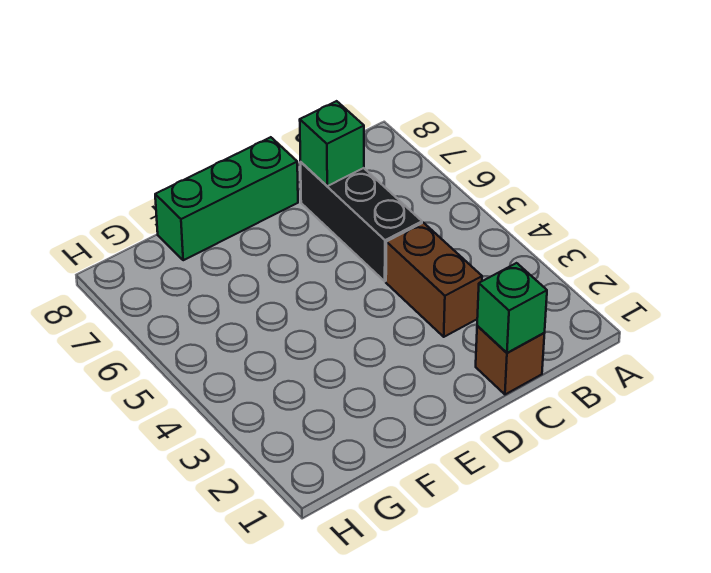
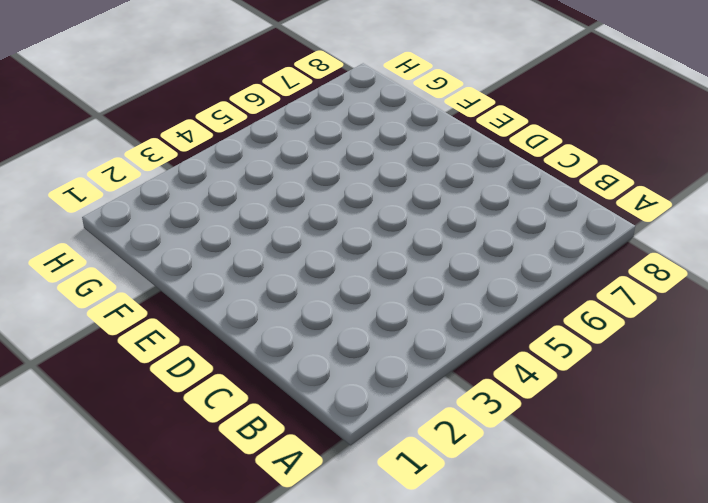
none -> brown brick C1 level 1
none -> brown brick C3:C4 level 1

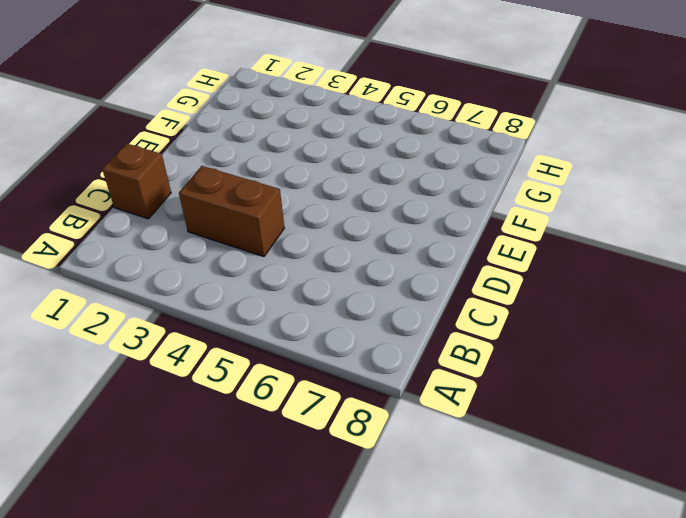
none -> black brick C5:C7 level 1
none -> green brick D8:F8 level 1

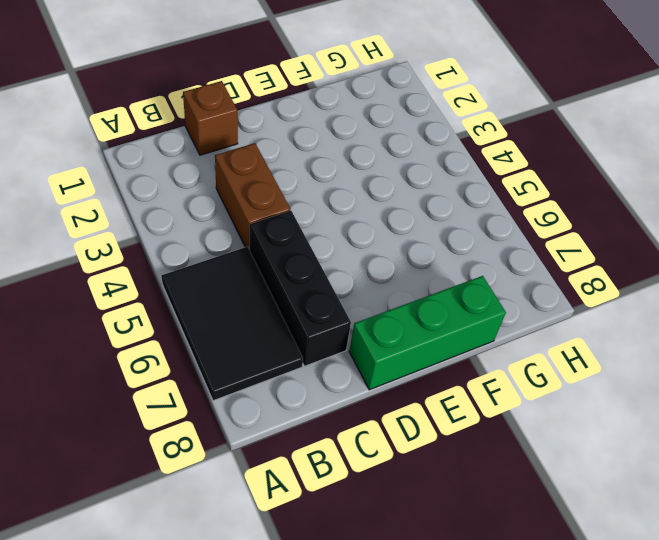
black tile A5:B7 level 1 -> none
none -> green brick C1 level 2
none -> green brick C7 level 2

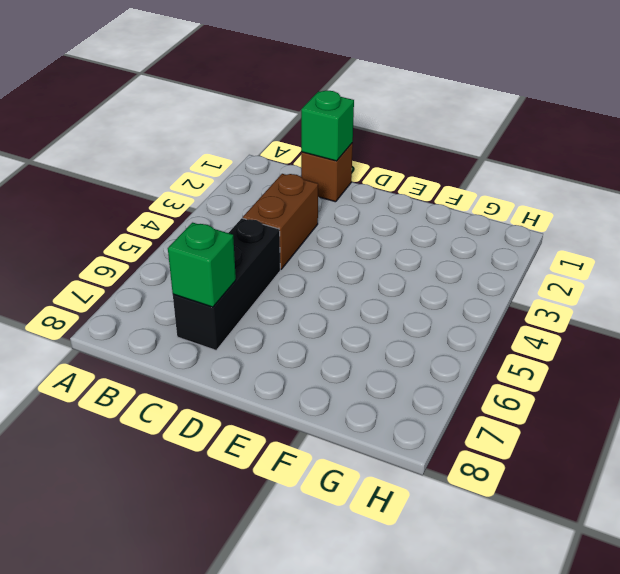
none -> green brick D8:F8 level 1

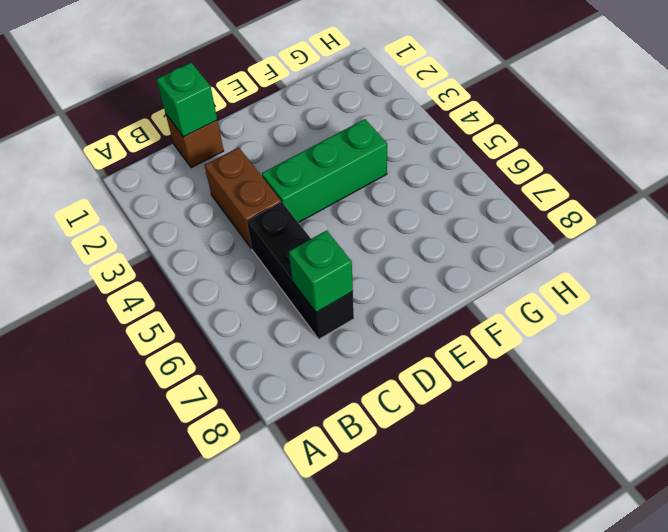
green brick D4:F4 level 1 -> green brick D8:F8 level 1

